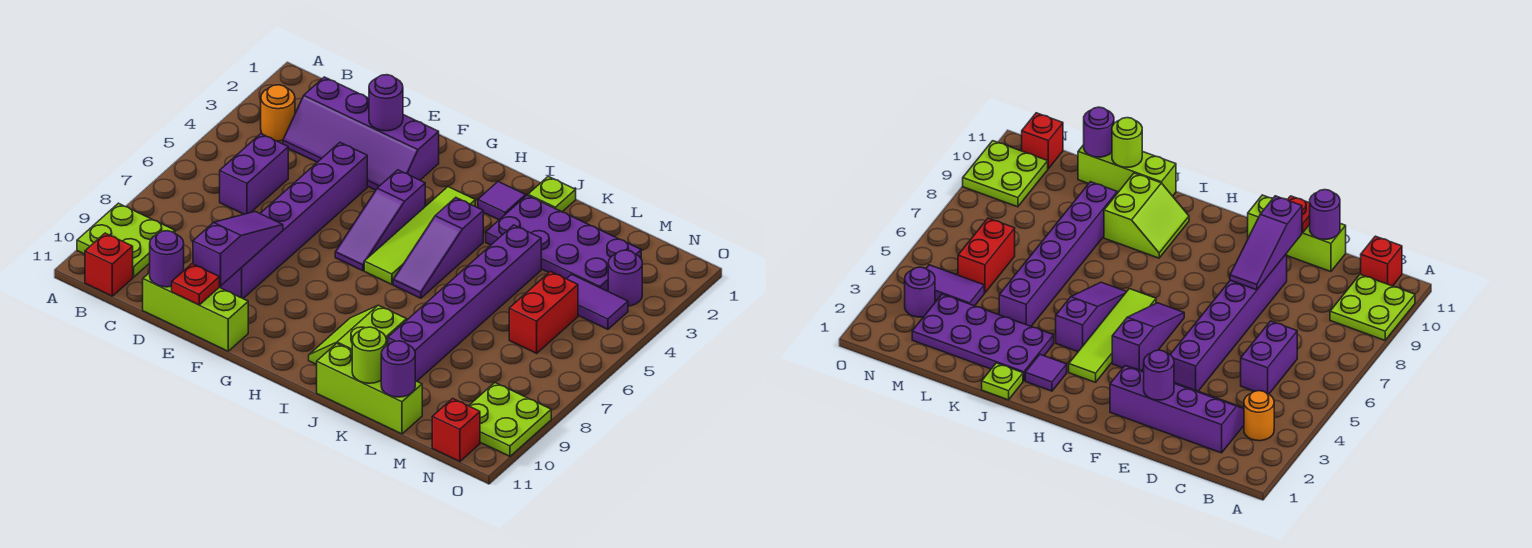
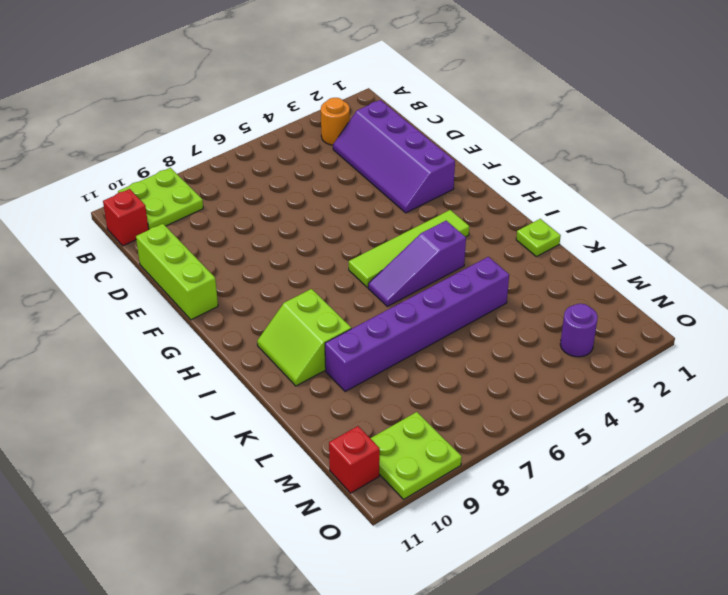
lime slope I9:J10 level 1 top 9 -> lime slope I9:J10 level 1 top J
none -> purple brick C5:C6 level 1
none -> purple brick E4:E9 level 1
none -> purple slope G4:G6 level 1 top 4

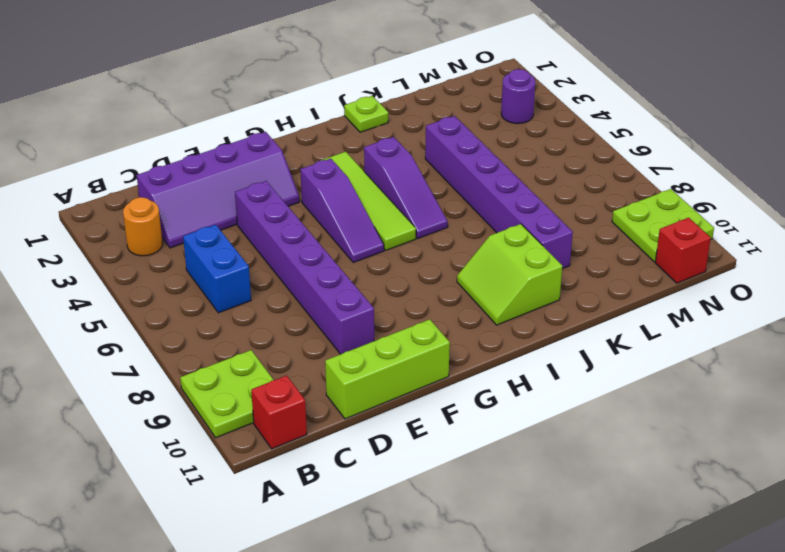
blue brick C5:C6 level 1 -> purple brick C5:C6 level 1
none -> purple tile I2 level 1
none -> purple plate J2:M3 level 1
none -> lime brick J11:L11 level 1

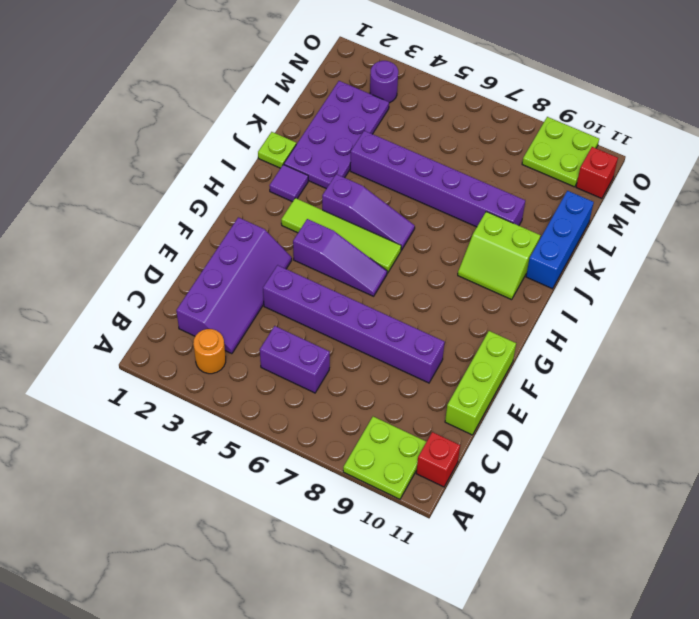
blue brick J11:L11 level 1 -> lime brick J11:L11 level 1
none -> purple tile M4:N4 level 1
none -> red brick M5:M6 level 1
none -> purple round brick D11 level 2

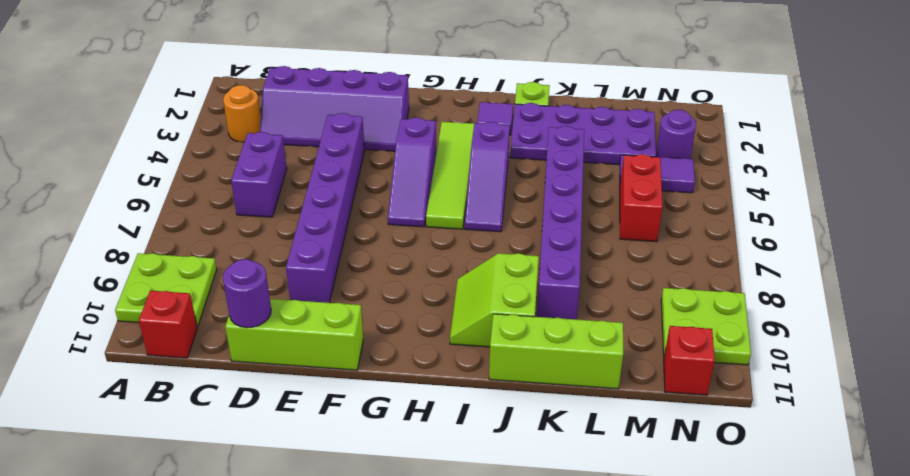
none -> purple round brick E2 level 2
none -> purple slope E8:E10 level 2 top 10
none -> red plate E11 level 2

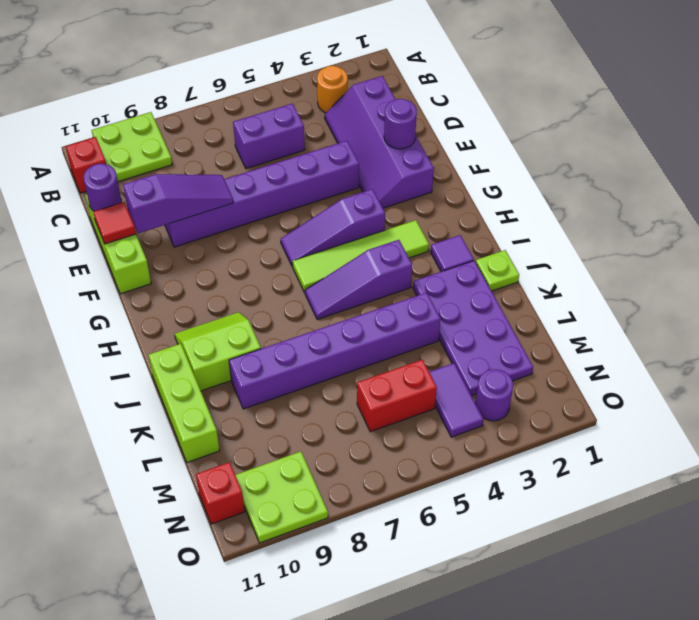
red tile E11 level 2 -> red plate E11 level 2
none -> lime round brick K11 level 2
none -> purple round brick L11 level 2

